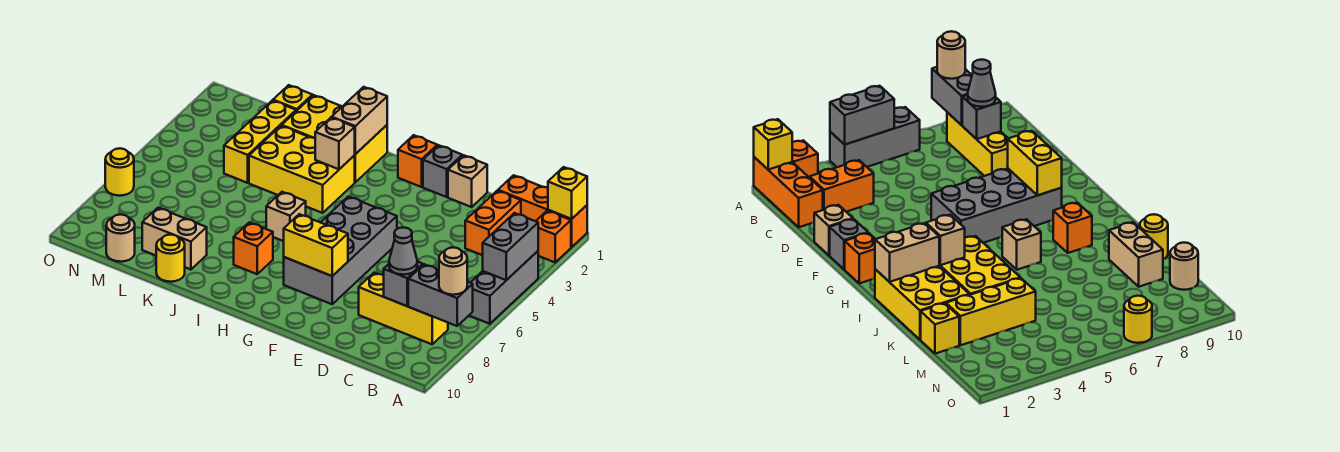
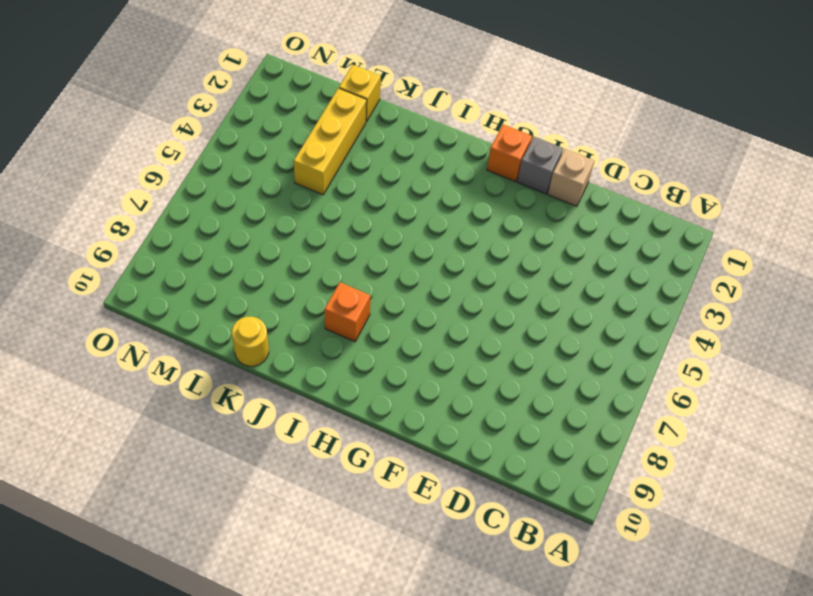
none -> orange brick A1:C1 level 1
none -> orange brick A2 level 1
none -> grey brick A4:A6 level 1

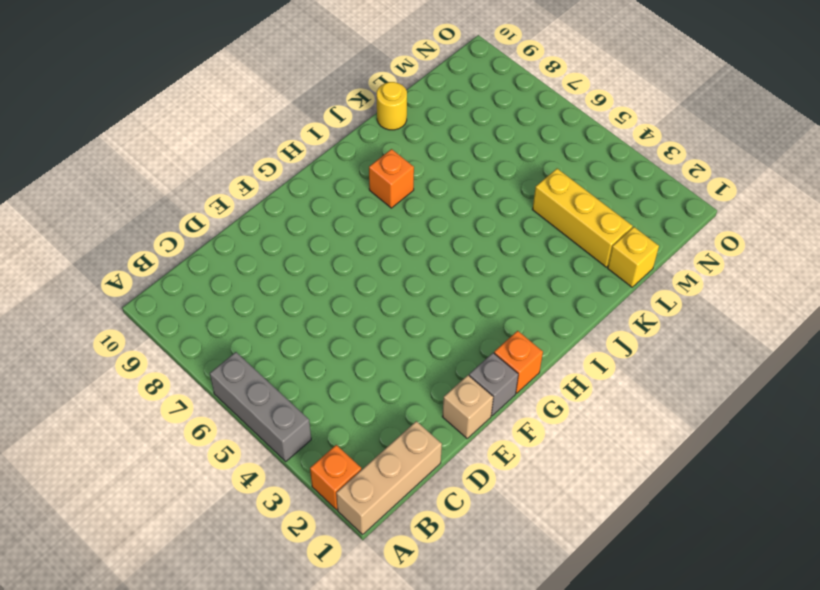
tan brick A1:C1 level 1 -> orange brick A1:C1 level 1
none -> yellow brick B8:D8 level 1
none -> orange brick C2:C3 level 1
none -> grey brick F5:G8 level 1

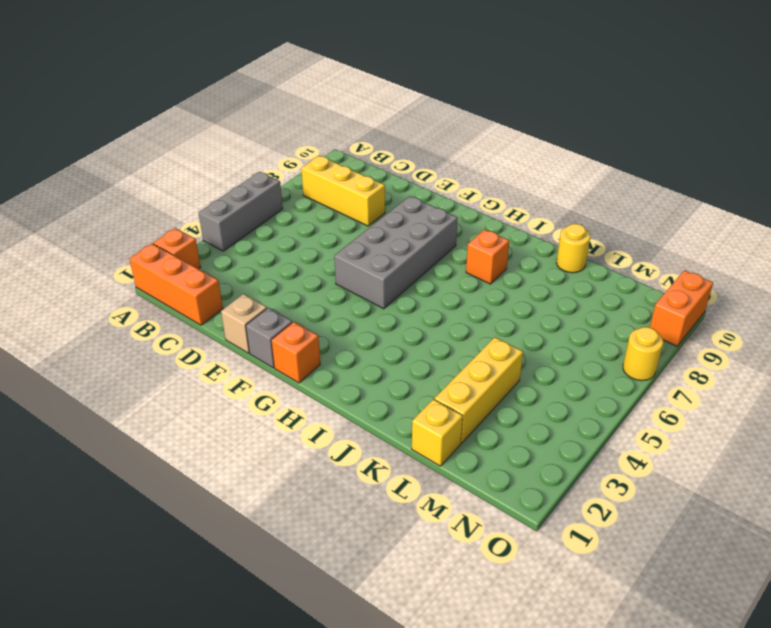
orange brick O9:O10 level 1 -> orange brick C2:C3 level 1
none -> yellow brick I1:K2 level 1
none -> yellow brick I3:K4 level 1
none -> tan brick I6 level 1

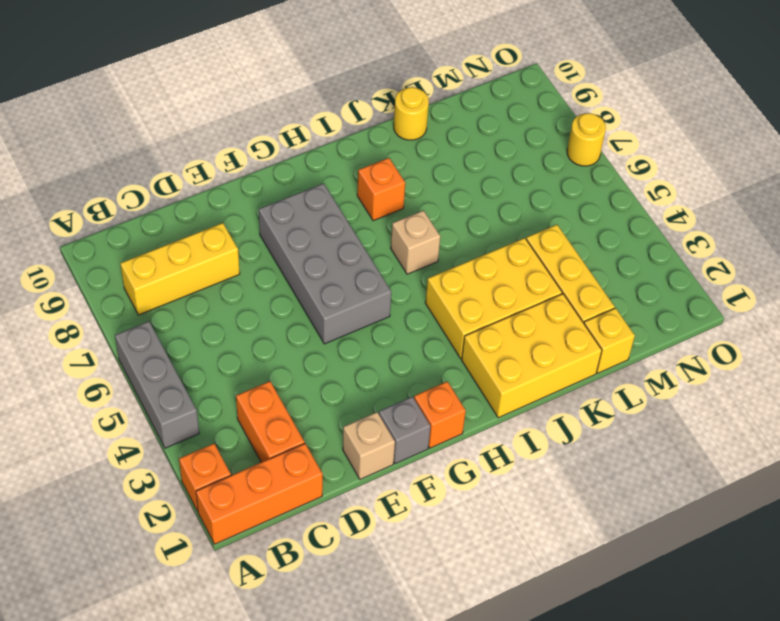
none -> tan brick K9:L9 level 1
none -> tan round brick M10 level 1
none -> yellow brick A1 level 2

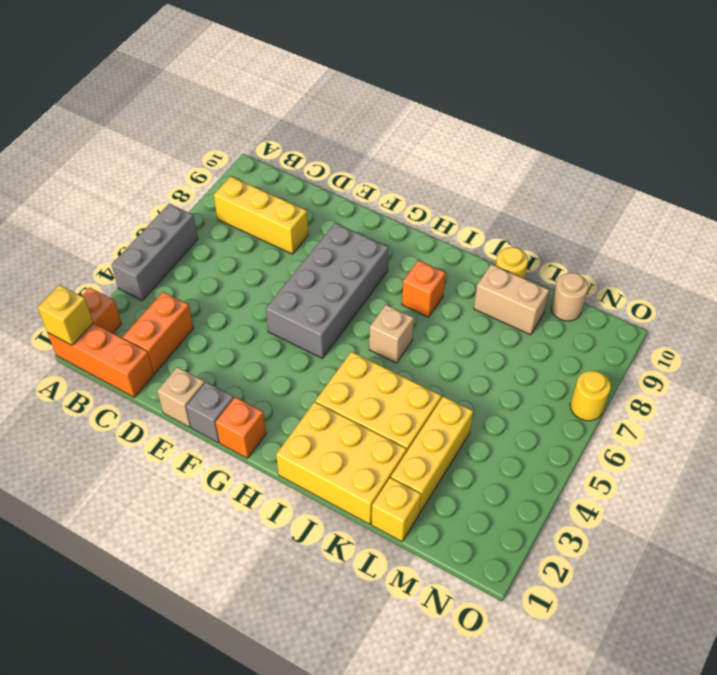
none -> grey brick A4:A5 level 2
none -> grey brick A8:B8 level 2
none -> grey brick C8 level 2

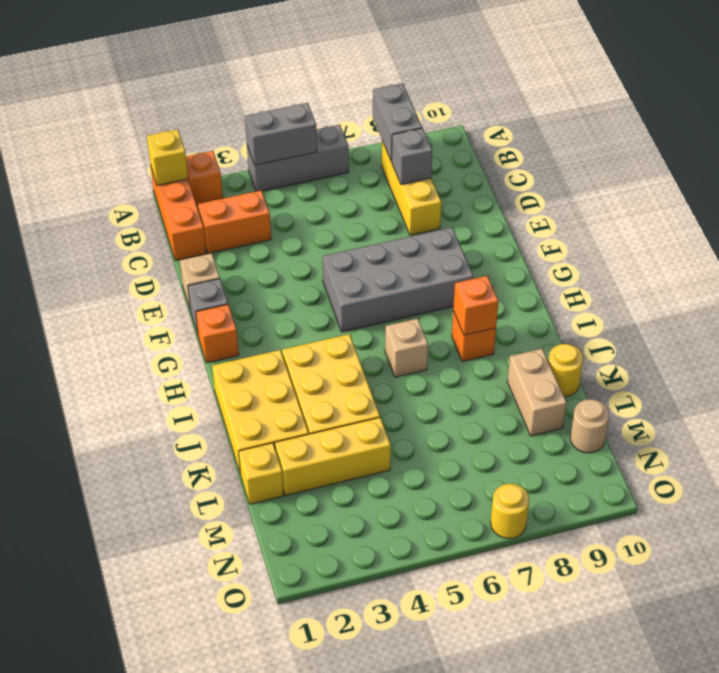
orange brick I8 level 2 -> none
none -> yellow brick F8:G8 level 2
none -> tan brick I1:I2 level 2
none -> tan brick I3 level 2

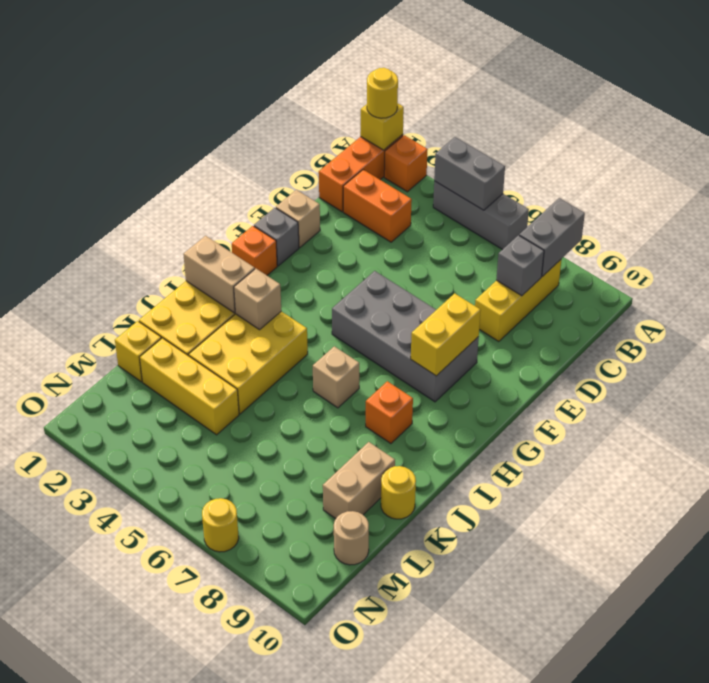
yellow round brick A1 level 3 -> none
none -> tan round brick A8 level 3
none -> grey cone C8 level 3

